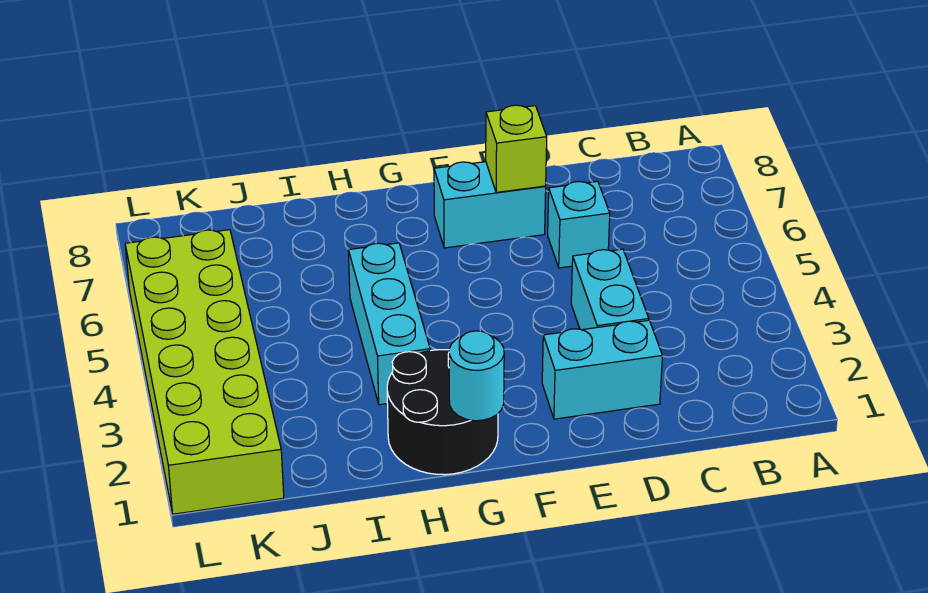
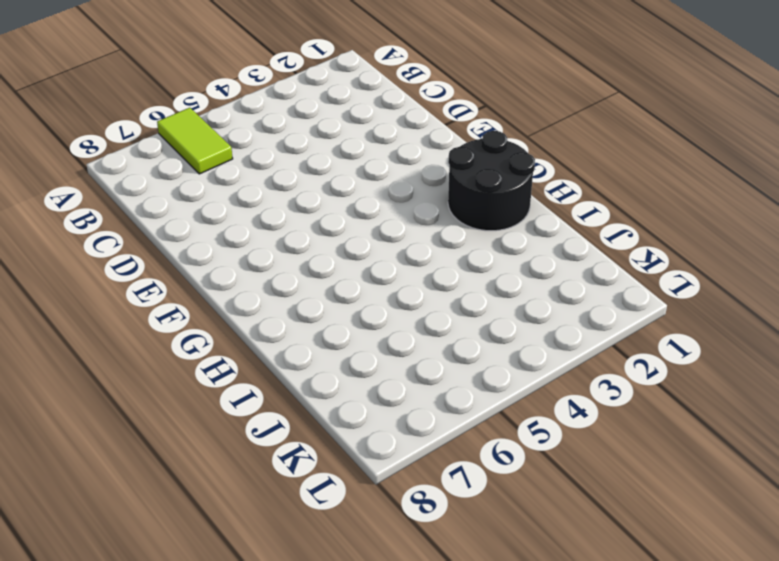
lime tile A6:B6 level 1 -> none
none -> cyan brick D2:E2 level 1
none -> cyan brick D3:D4 level 1

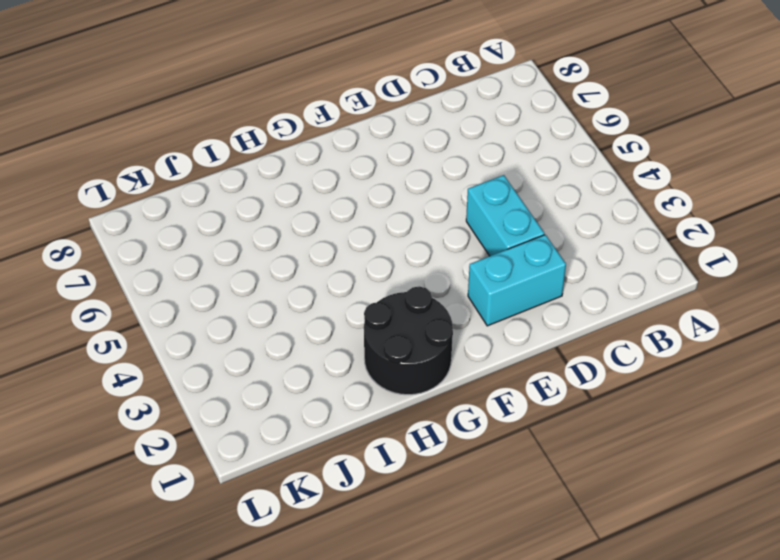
none -> cyan brick D6 level 1
none -> cyan brick E7:F7 level 1

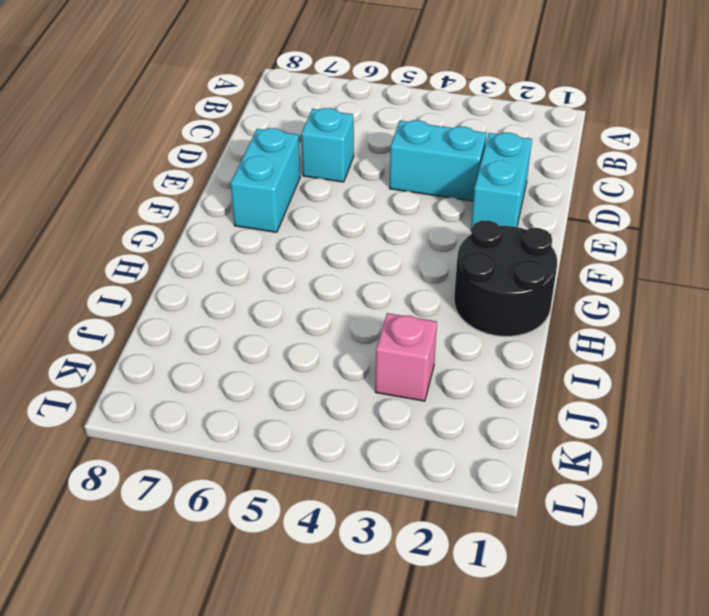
pink brick J3 level 1 -> none
none -> cyan brick H3:H5 level 1
none -> lime brick K1:L6 level 1

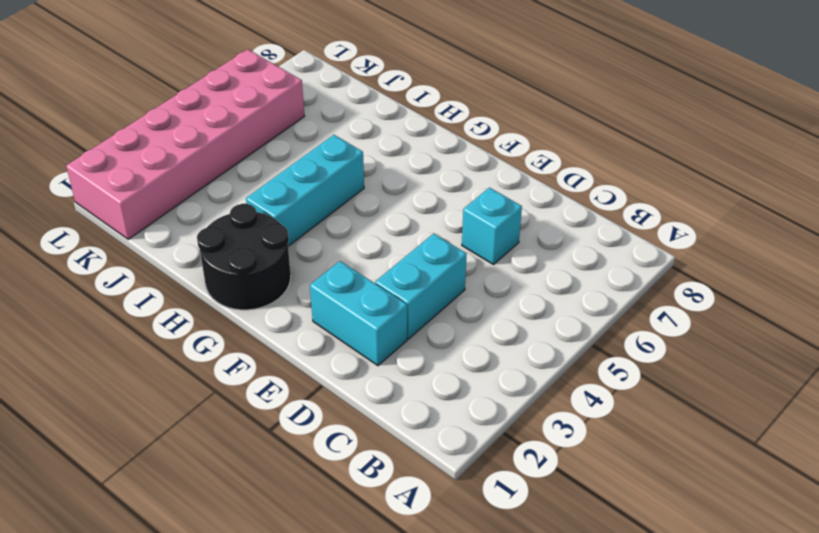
pink brick K1:L6 level 1 -> lime brick K1:L6 level 1
none -> cyan brick E7:F7 level 1
none -> lime brick E7 level 2

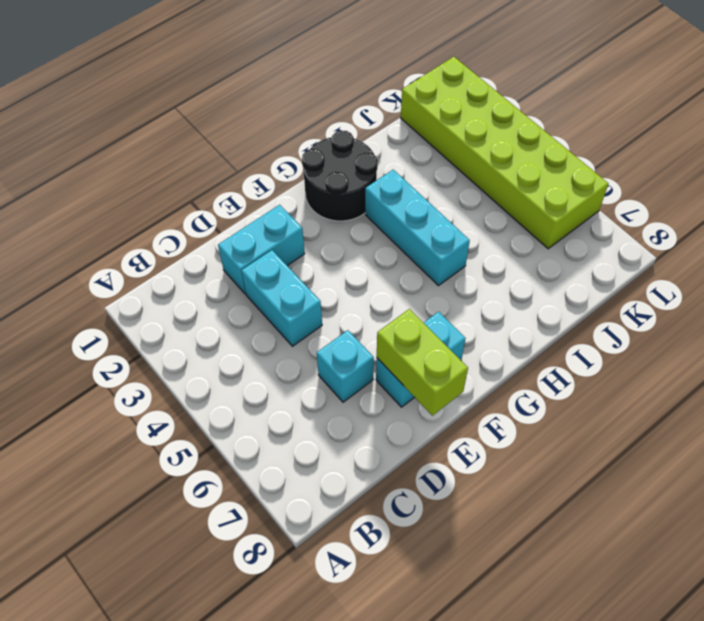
lime brick E7:E8 level 2 -> lime brick E7 level 2
none -> cyan round brick G1 level 2

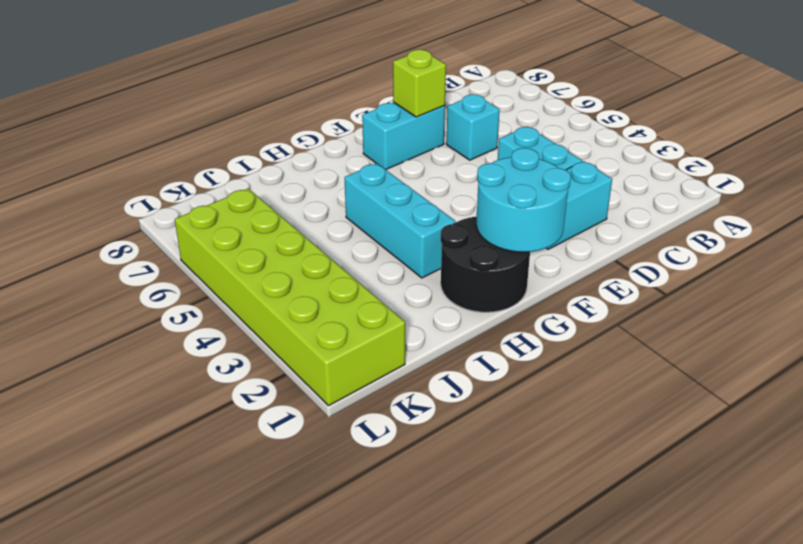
cyan round brick F1:G2 level 2 -> cyan round brick G1 level 2

